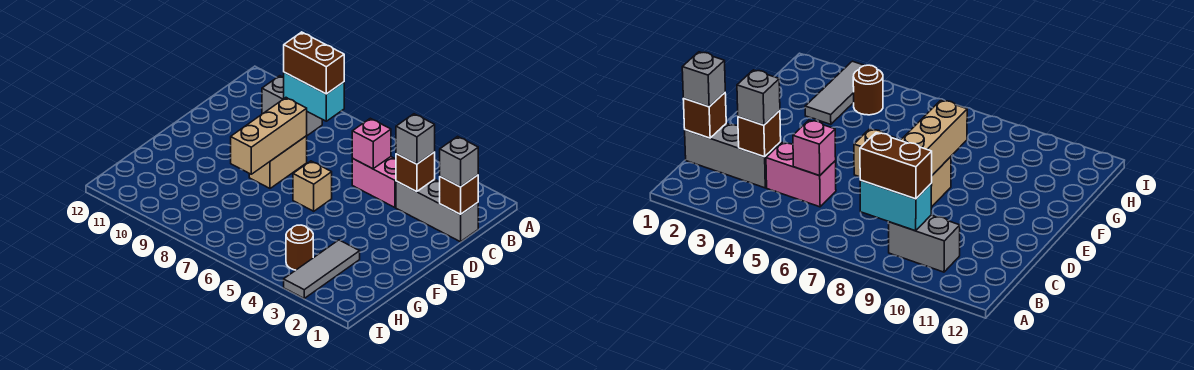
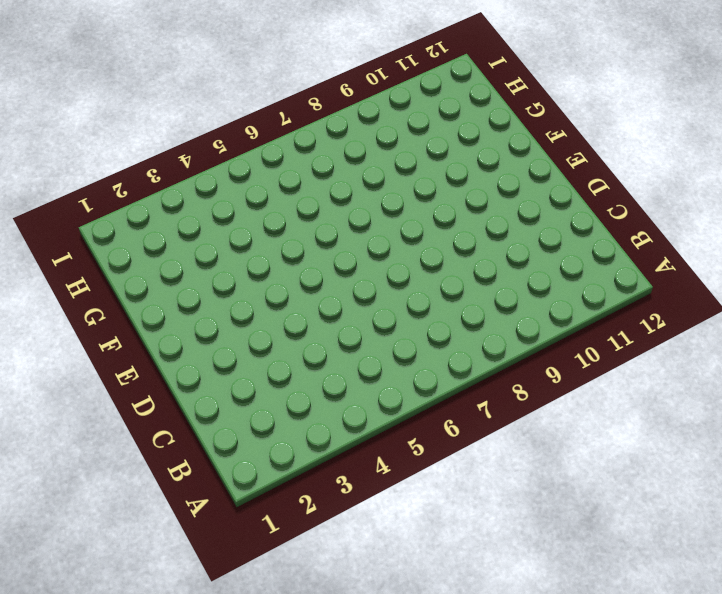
none -> grey brick B9:B10 level 1
none -> grey brick C1:C3 level 1
none -> pink brick C4:C5 level 1

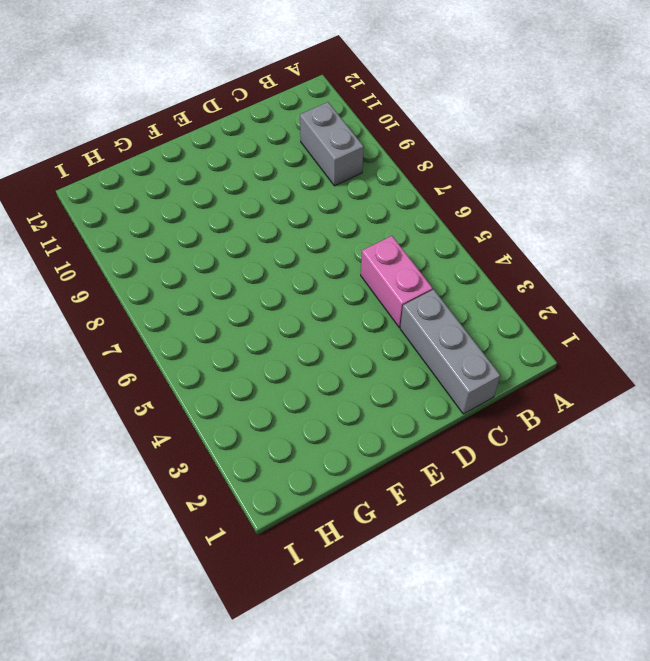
none -> tan brick D8:E8 level 1
none -> tan brick E6 level 1
none -> grey tile G3:I3 level 1

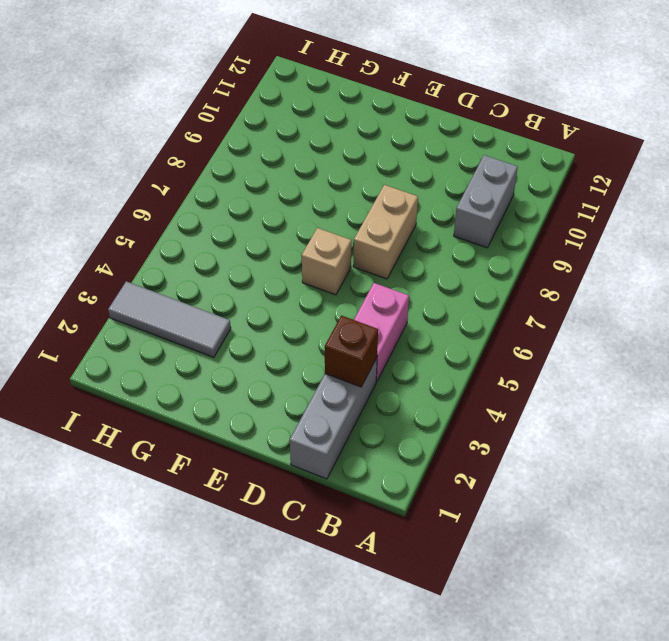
tan brick D7:D8 level 1 -> tan brick D8:E8 level 1
none -> brown round brick H4 level 1
none -> cyan brick B8:B9 level 2
none -> brown brick C1 level 2

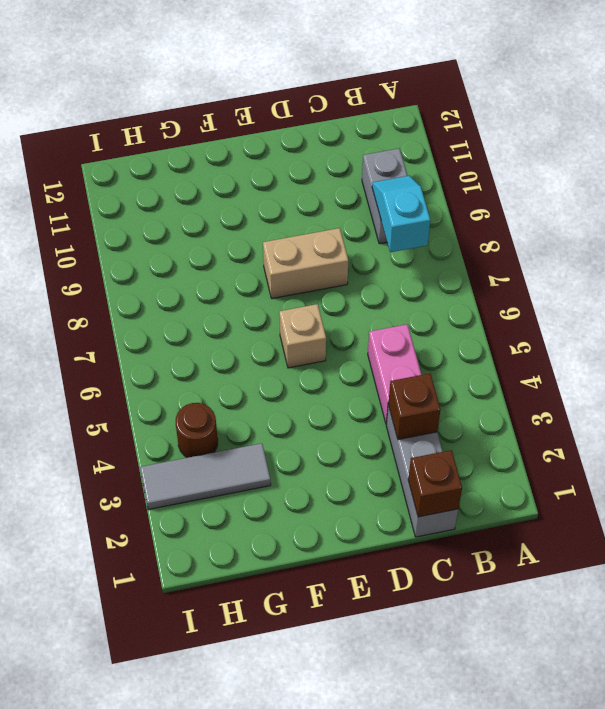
cyan slope B8:B9 level 2 top 8 -> cyan brick B8:B9 level 2
none -> pink brick C5 level 2
none -> tan brick D8:F8 level 2
none -> brown brick B8:B9 level 3

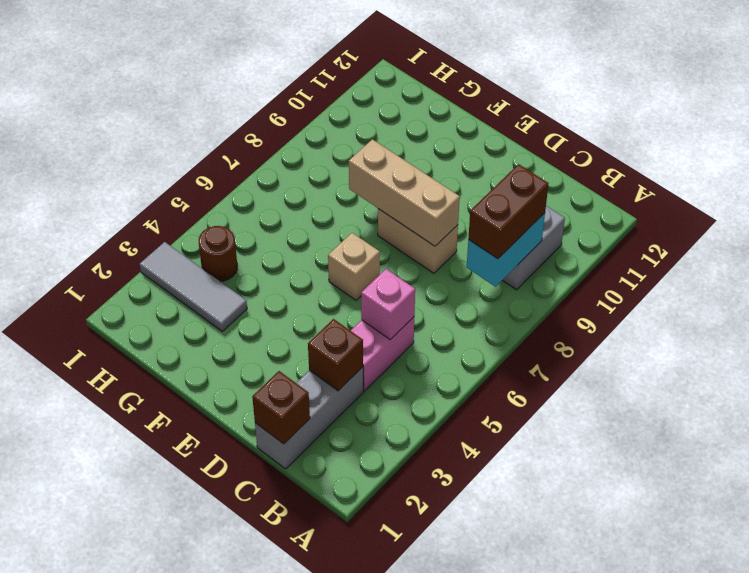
none -> grey brick C1 level 3
none -> grey brick C3 level 3

